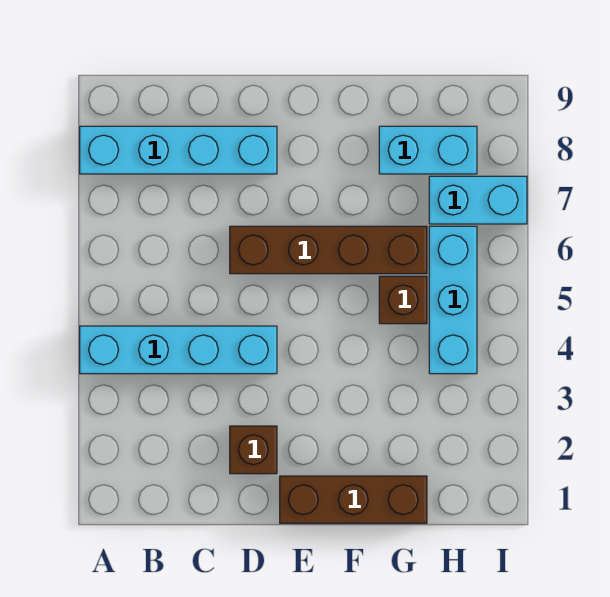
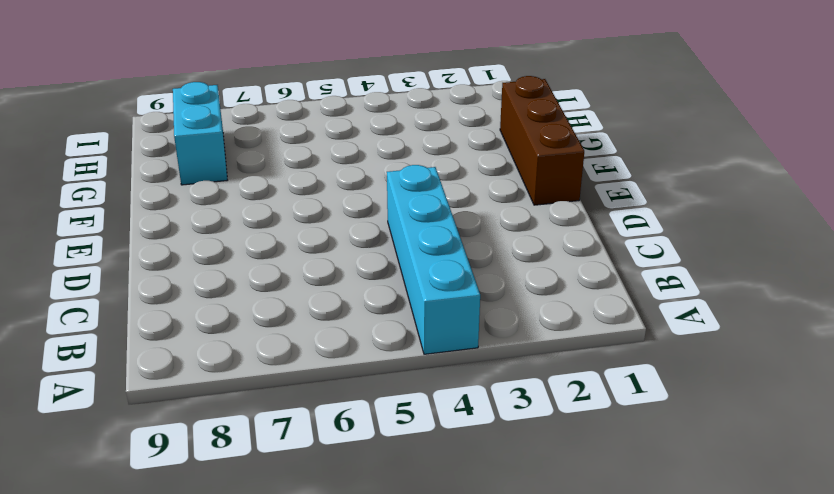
none -> cyan brick A8:D8 level 1
none -> brown brick D2 level 1

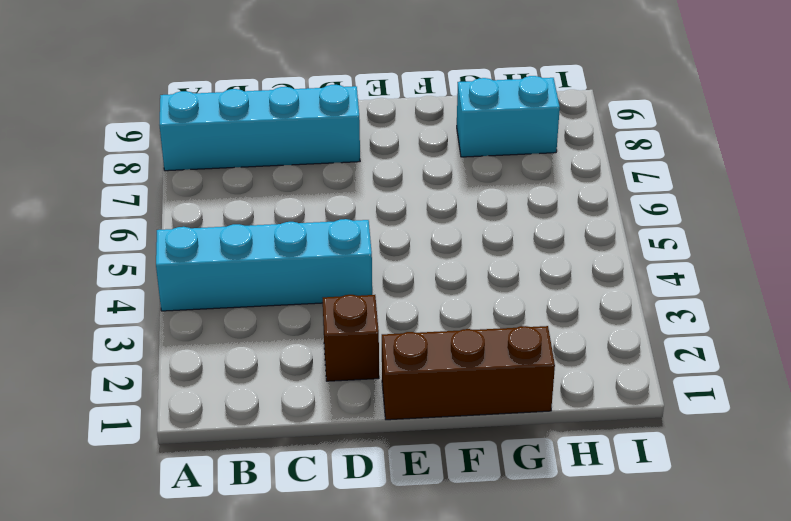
none -> brown brick D6:G6 level 1
none -> brown brick G5 level 1

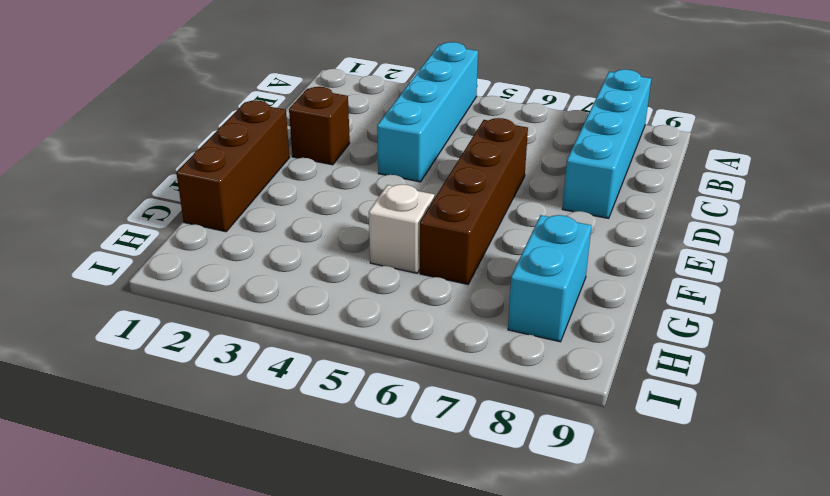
white brick G5 level 1 -> brown brick G5 level 1
none -> cyan brick H4:H6 level 1
none -> cyan brick H7:I7 level 1

